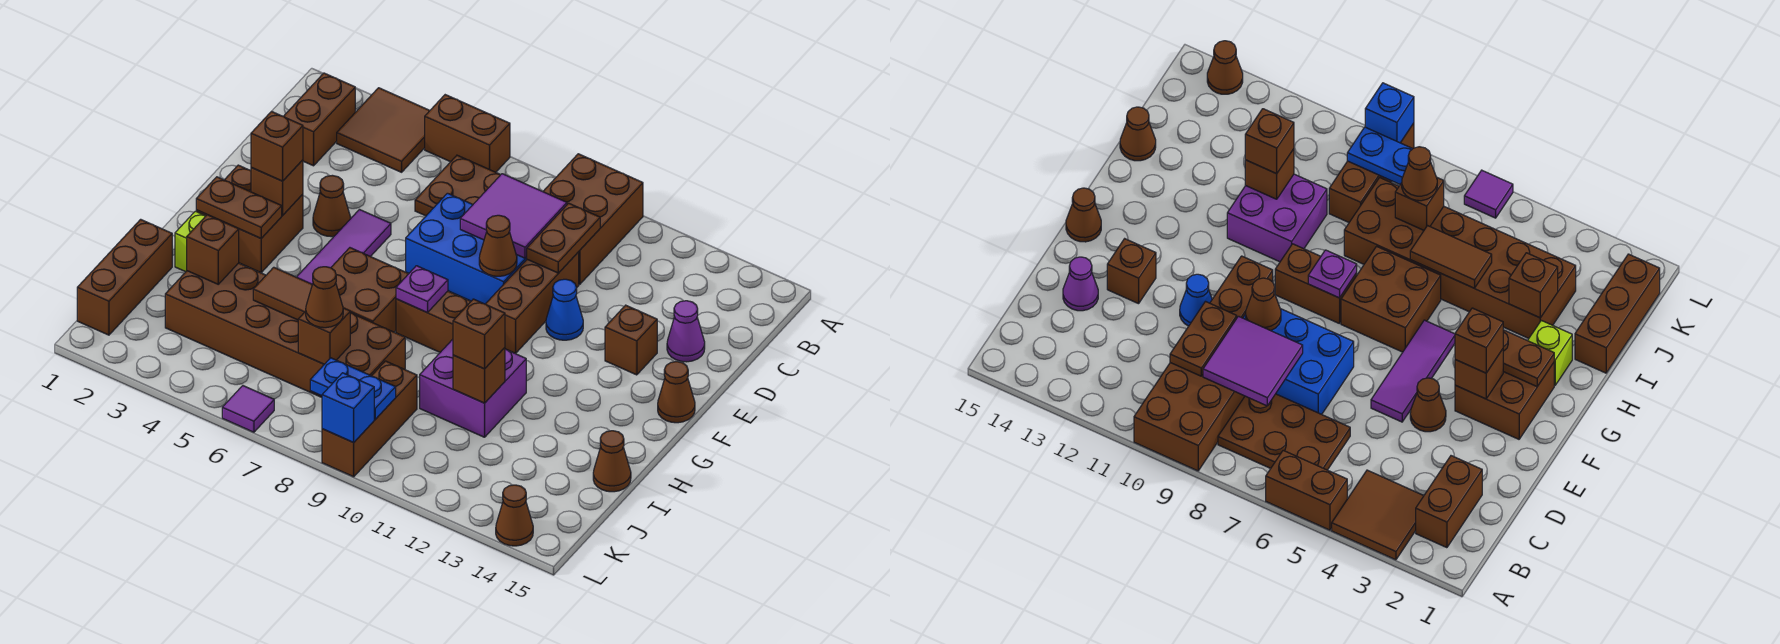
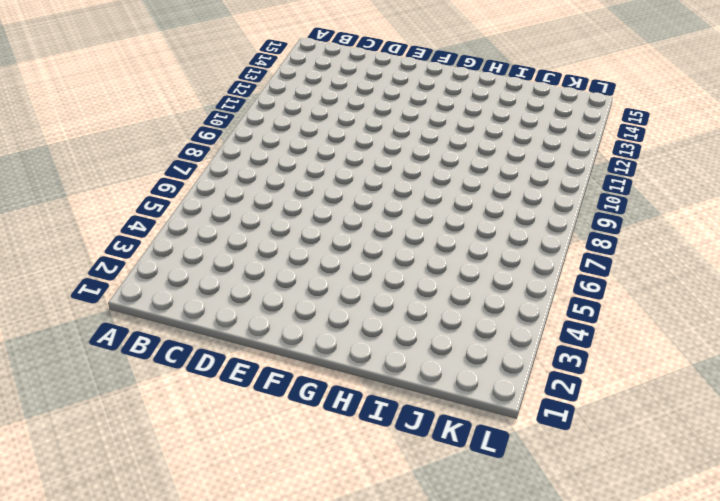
none -> brown tile A3:B4 level 1
none -> brown brick A5:A6 level 1
none -> brown brick A9:C10 level 1
none -> brown brick B2:C2 level 1

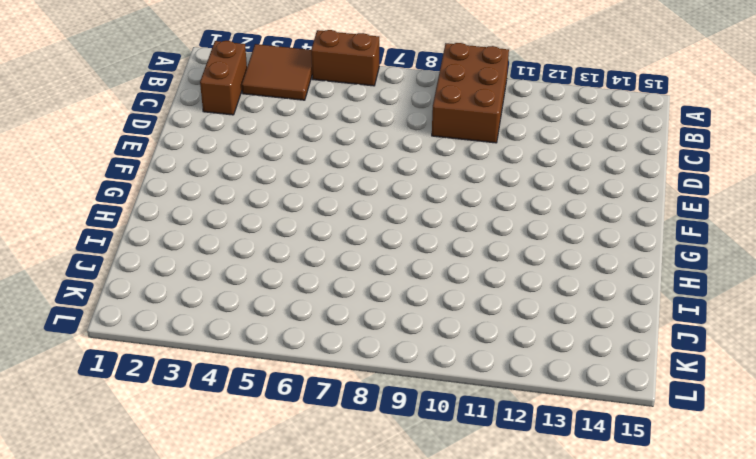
none -> brown plate B6:C8 level 1
none -> blue brick D7:E9 level 1
none -> brown brick D10:F10 level 1
none -> purple cone D14 level 1

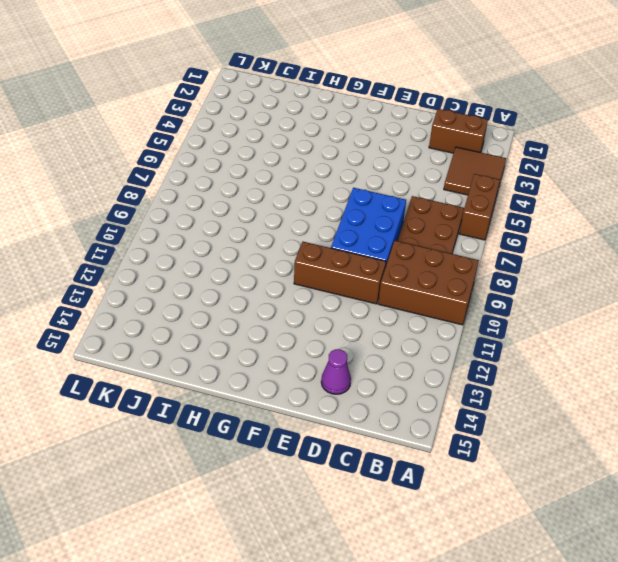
none -> brown cone E4 level 1
none -> purple tile E5:G5 level 1
none -> blue cone E11 level 1
none -> brown brick E13 level 1

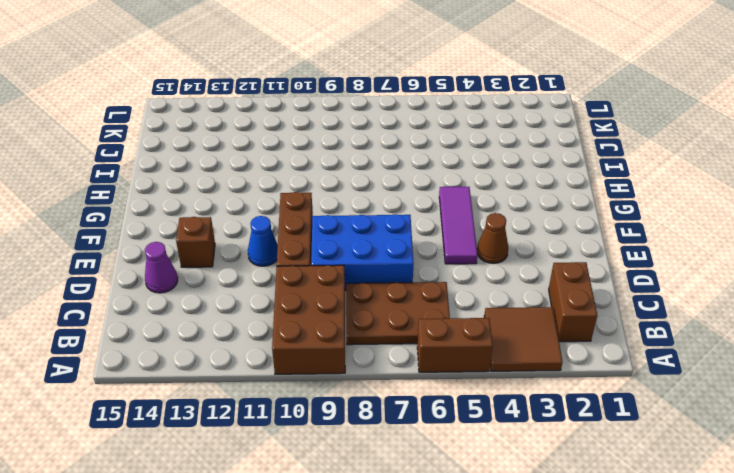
none -> brown brick F2:G3 level 1
none -> brown cone F15 level 1
none -> brown brick G6:H7 level 1
none -> brown brick G8:G9 level 1

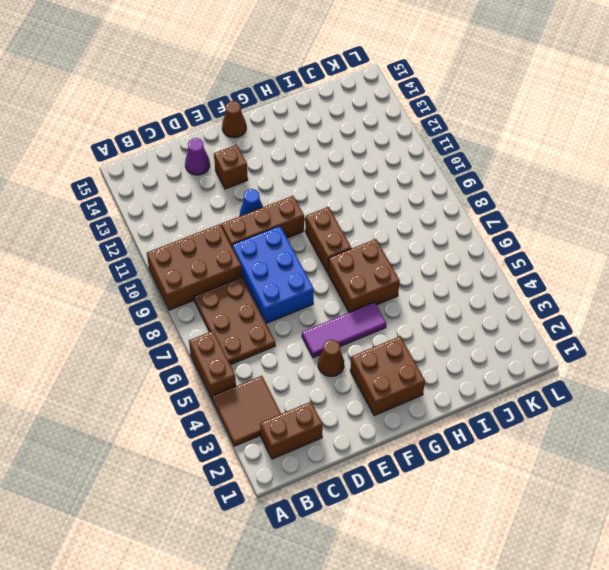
none -> lime brick H2 level 1
none -> purple brick H10:I11 level 1
none -> brown brick I1:K1 level 1
none -> brown brick I3:J8 level 1

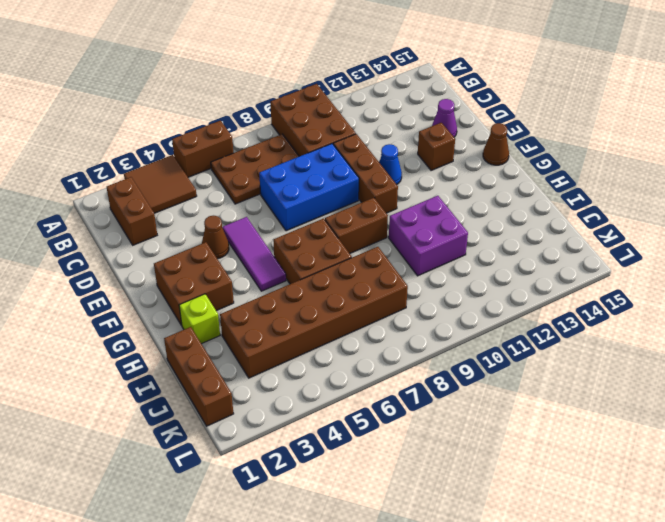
none -> brown cone I15 level 1
none -> brown brick J9:L9 level 1
none -> purple tile L6 level 1
none -> brown cone L14 level 1

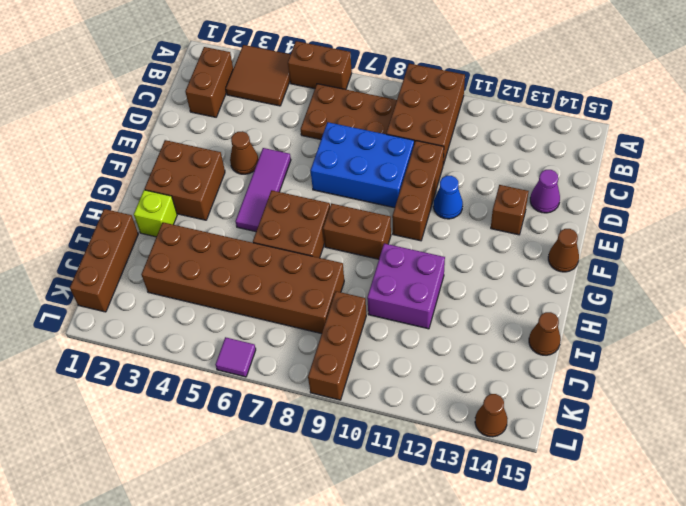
none -> purple tile C8:D9 level 2
none -> brown plate C10:D10 level 2
none -> brown cone E9 level 2
none -> brown brick F3 level 2

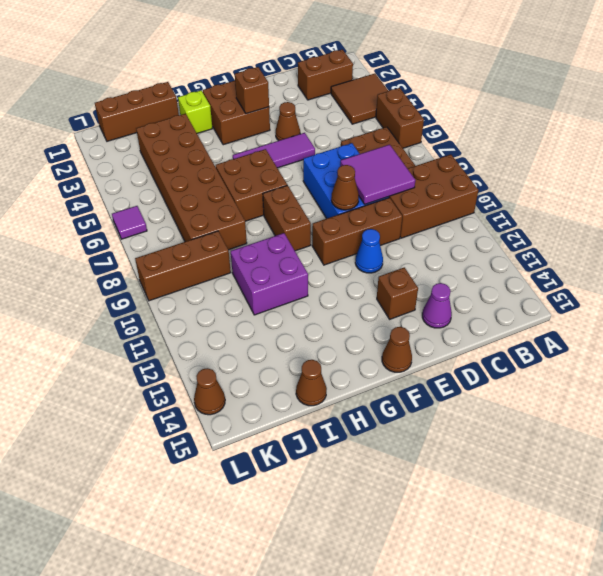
none -> brown plate C10:D10 level 2
none -> brown plate G2:G3 level 2
none -> purple plate G8 level 2
none -> brown brick I3 level 2

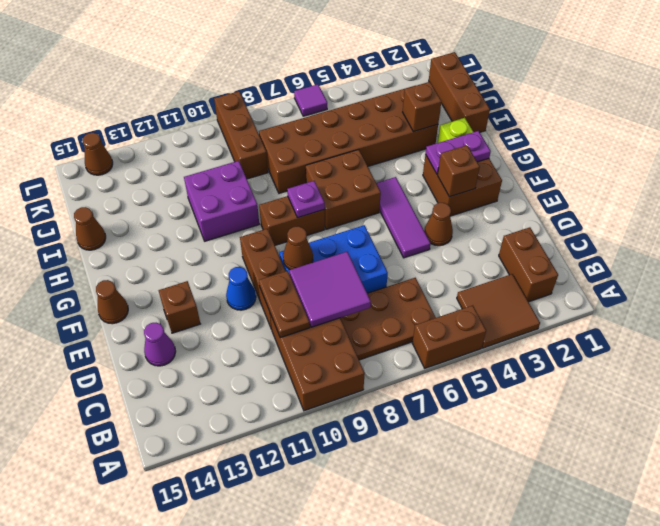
purple plate G2:G3 level 2 -> brown plate G2:G3 level 2
none -> brown tile I5:I6 level 2
none -> brown brick I11 level 2
none -> brown brick J7 level 2
none -> blue plate K8:K9 level 2

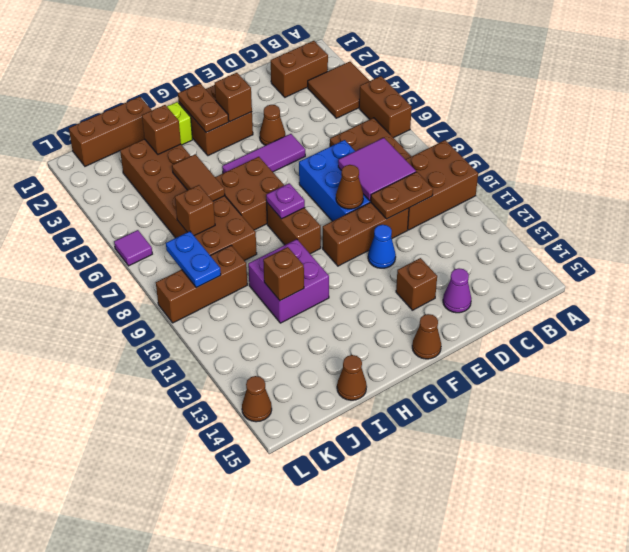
none -> blue brick L9 level 2
none -> brown brick F3 level 3
none -> brown brick I11 level 3
none -> brown cone J7 level 3

